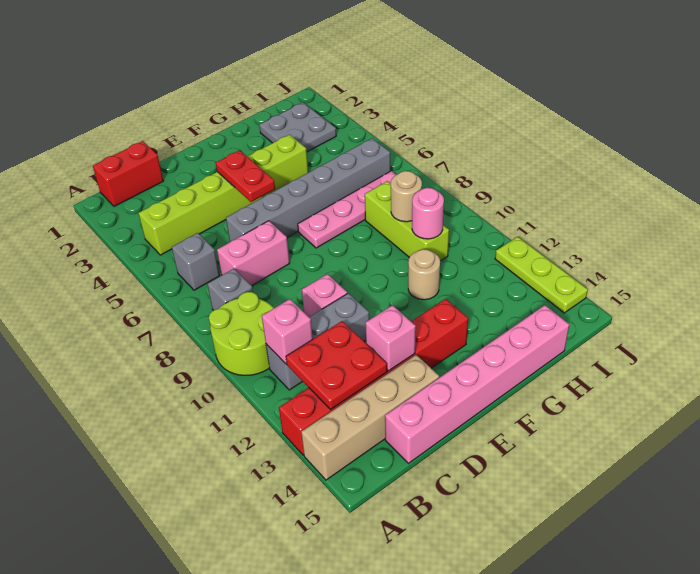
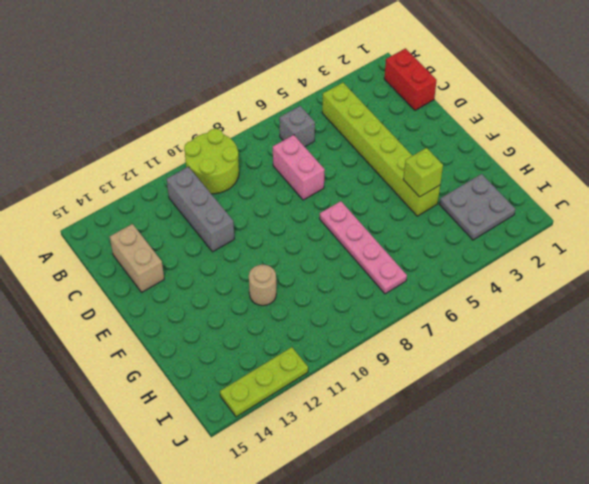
tan brick C14:D14 level 1 -> tan brick A14:D14 level 1
lime brick G4 level 2 -> none
none -> red brick A13:F13 level 1
none -> grey brick B8 level 1
none -> pink brick C15:H15 level 1

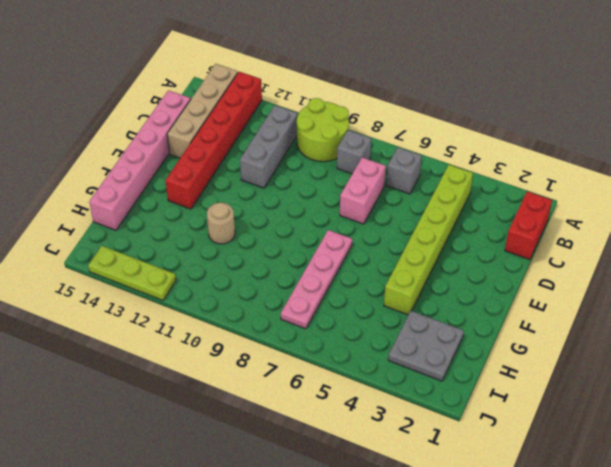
none -> grey brick D6:I6 level 1
none -> pink brick D10 level 1
none -> lime brick H8:H10 level 1

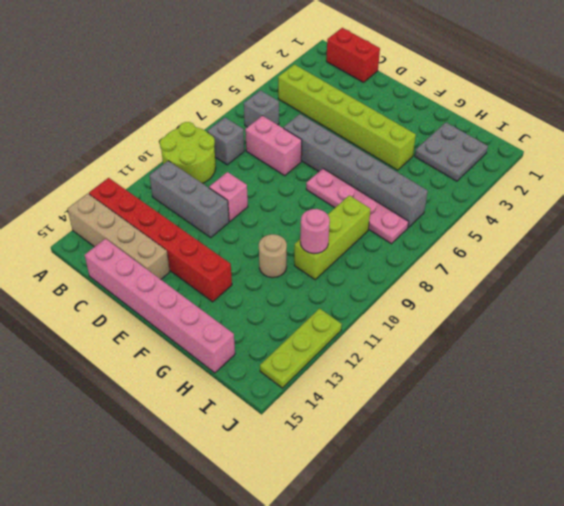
none -> pink brick B11 level 2
none -> red plate B12:C13 level 2
none -> pink brick D13 level 2

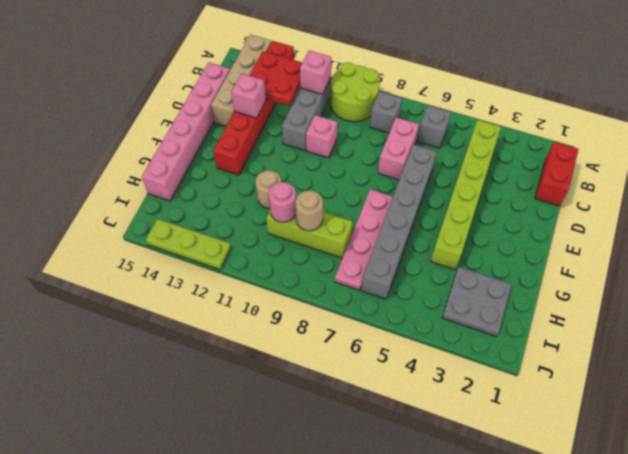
none -> red plate E4:E5 level 2

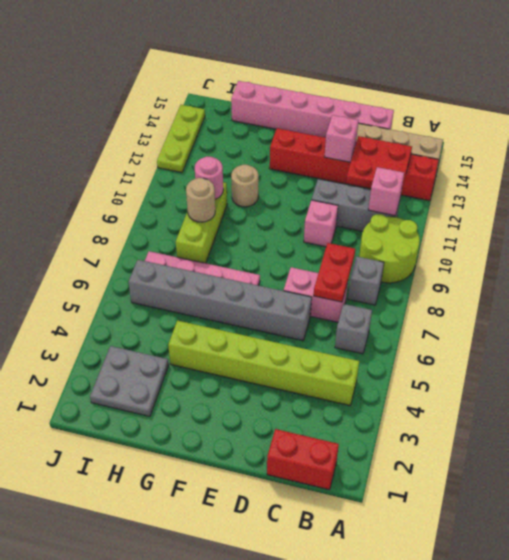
red plate C7:C8 level 2 -> red plate E4:E5 level 2

